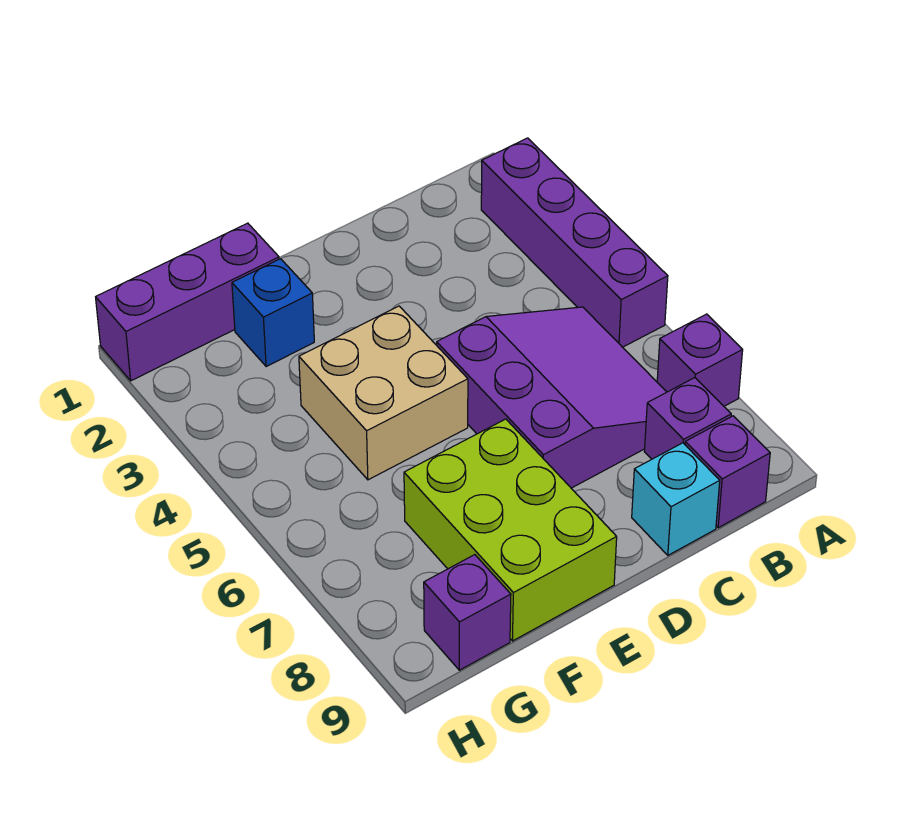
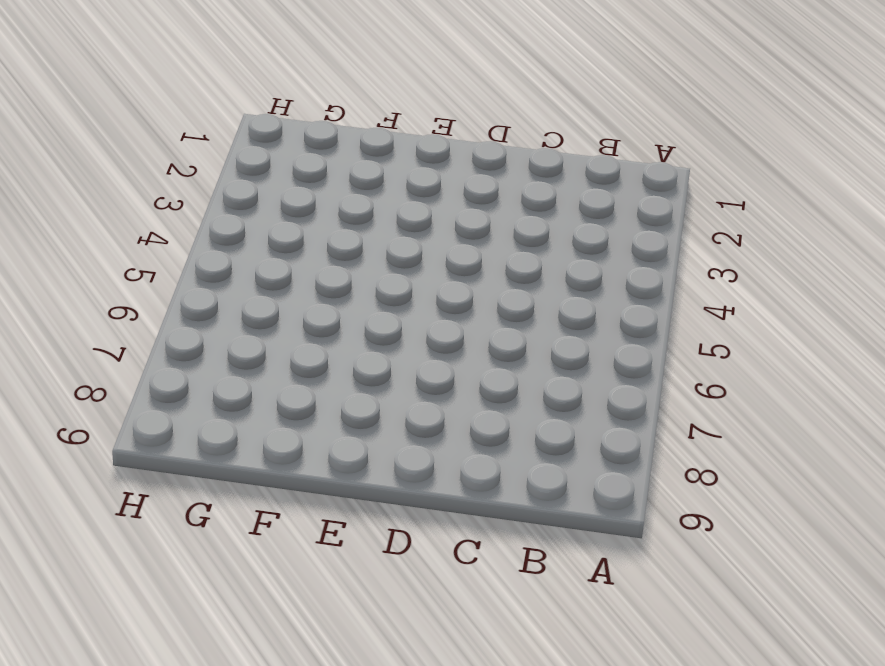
none -> purple brick A2:A5 level 1
none -> purple brick A7 level 1

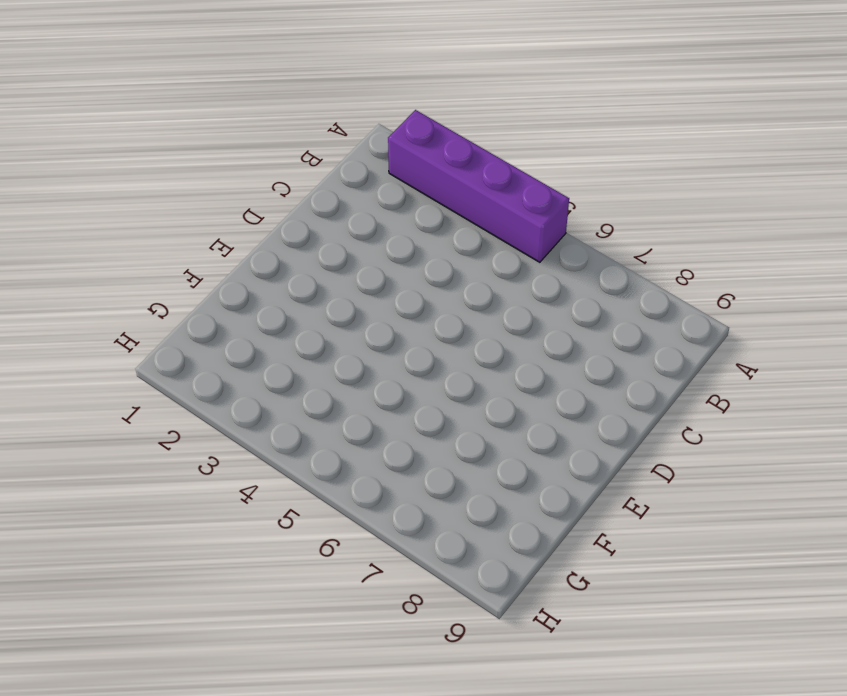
none -> purple brick A7 level 1
none -> purple slope B5:D7 level 1 top D

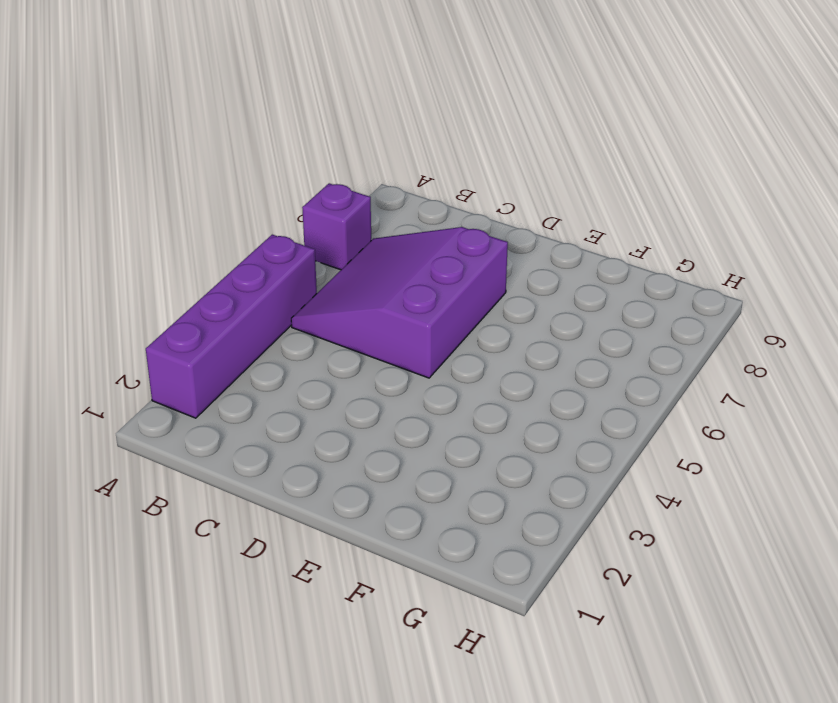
none -> purple brick B8 level 1
none -> purple brick B9 level 1

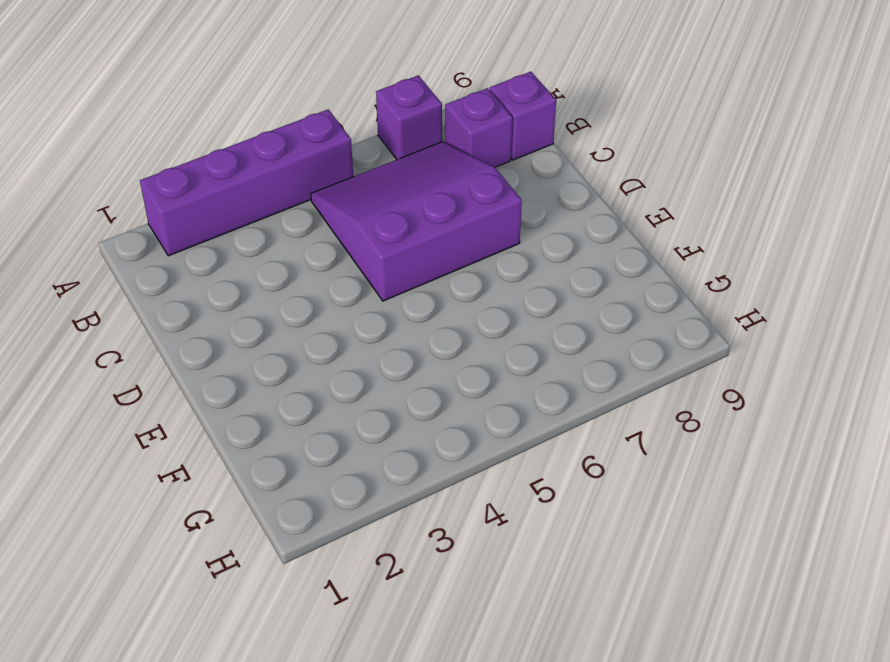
none -> cyan brick C9 level 1
none -> tan brick E4:F5 level 1

